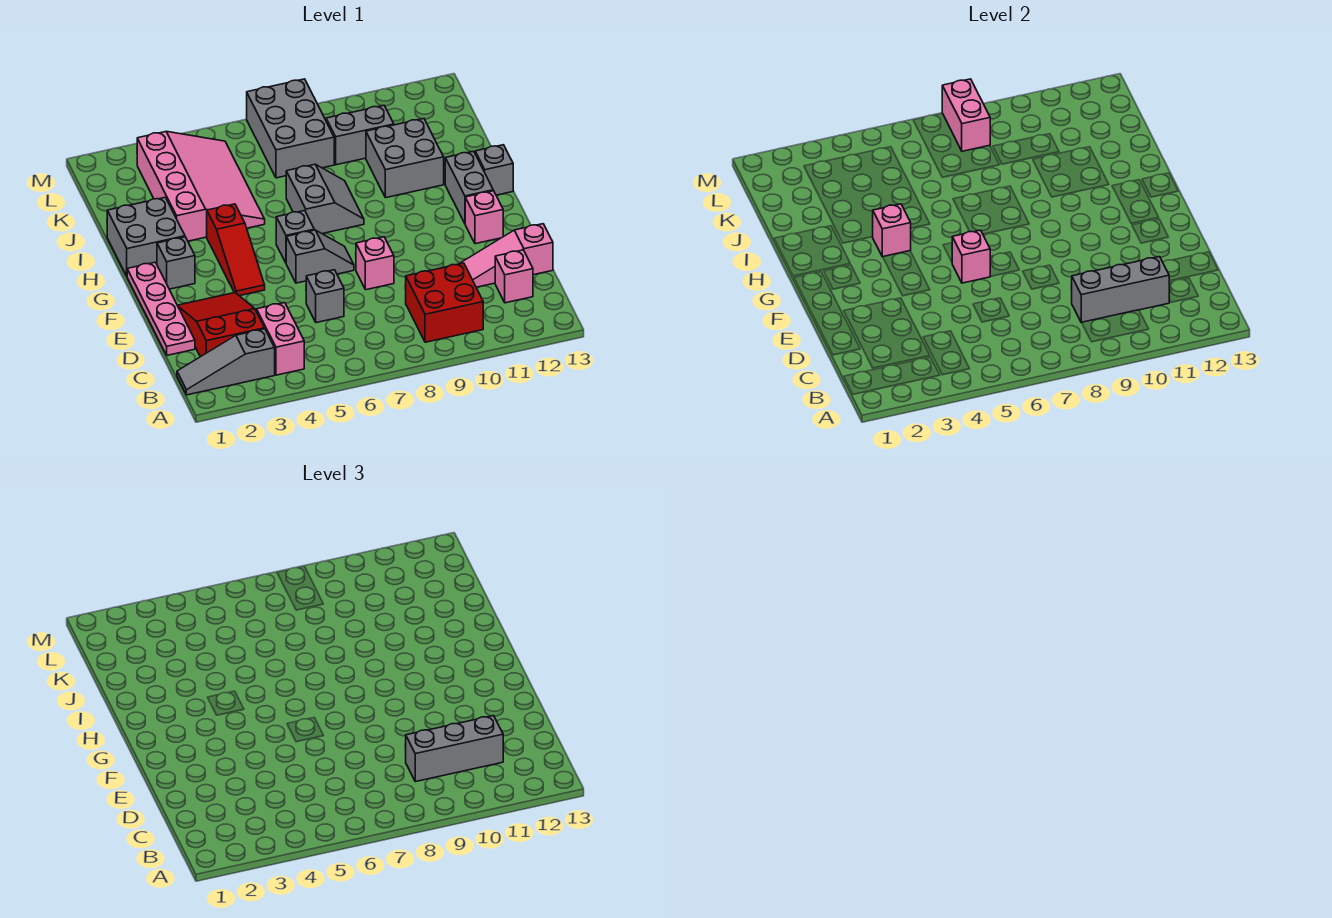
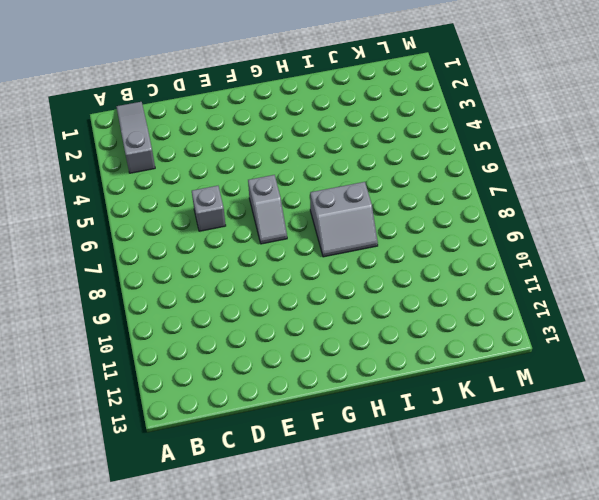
none -> pink brick B4:C4 level 1
none -> red brick B9:C10 level 1
none -> red slope C2:E3 level 1 top C

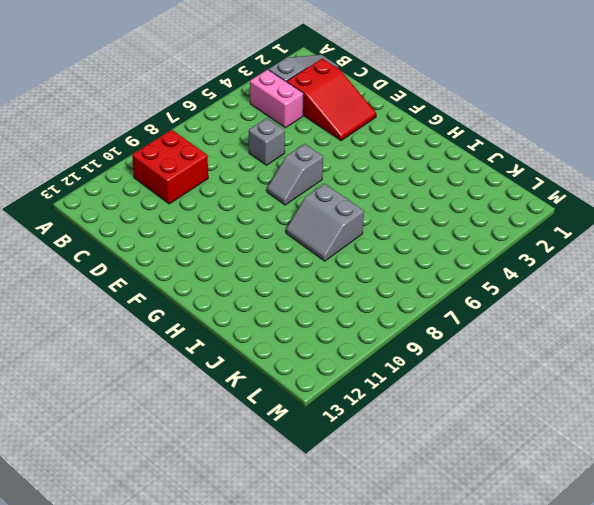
none -> pink brick C12 level 1
none -> pink plate D1:G1 level 1
none -> pink slope D11:D13 level 1 top 13

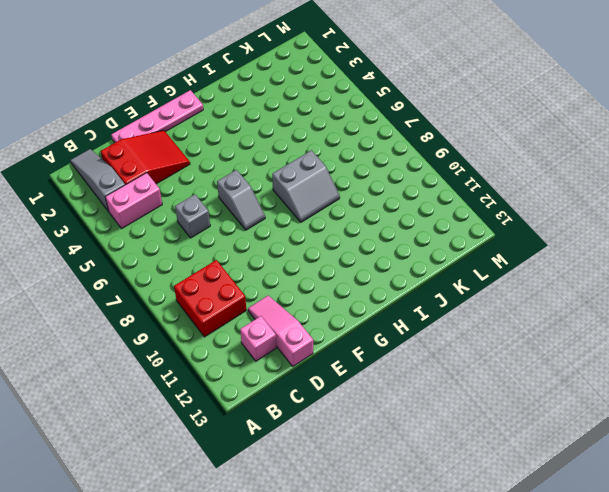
none -> pink brick E8 level 1
none -> red slope F4:H4 level 1 top H
none -> pink brick F12 level 1

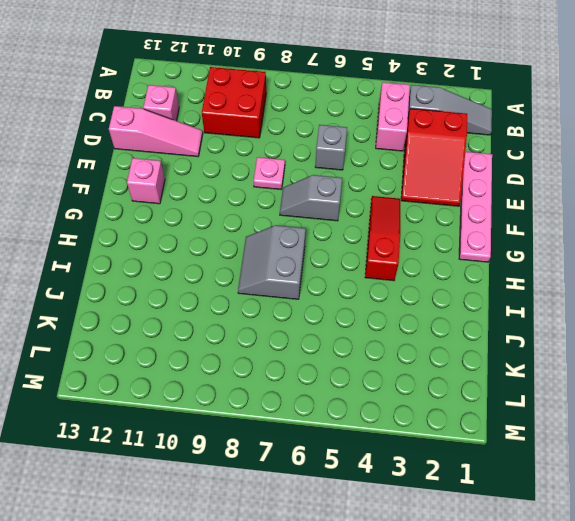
pink plate E8 level 1 -> pink brick E8 level 1
none -> grey brick G2 level 1
none -> grey brick G6 level 1
none -> grey brick G12:H12 level 1

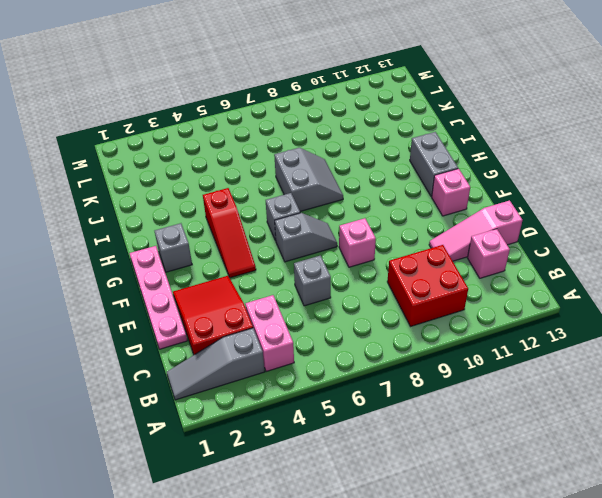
none -> grey brick H1:I2 level 1
none -> grey brick H13 level 1
none -> pink slope I3:L5 level 1 top 3

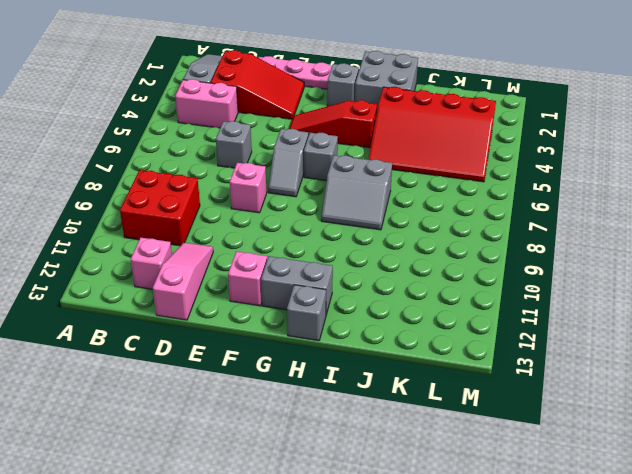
red slope I3:L5 level 1 top 3 -> pink slope I3:L5 level 1 top 3
none -> grey brick I10:J11 level 1
none -> grey brick K7:M8 level 1
none -> grey brick K9:K10 level 1

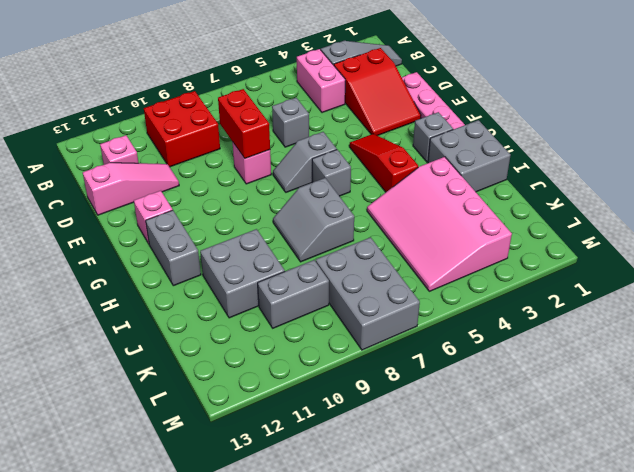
red brick D8:E8 level 2 -> none
none -> grey brick H13 level 1
none -> grey brick C9:C11 level 2
none -> pink brick F6 level 2

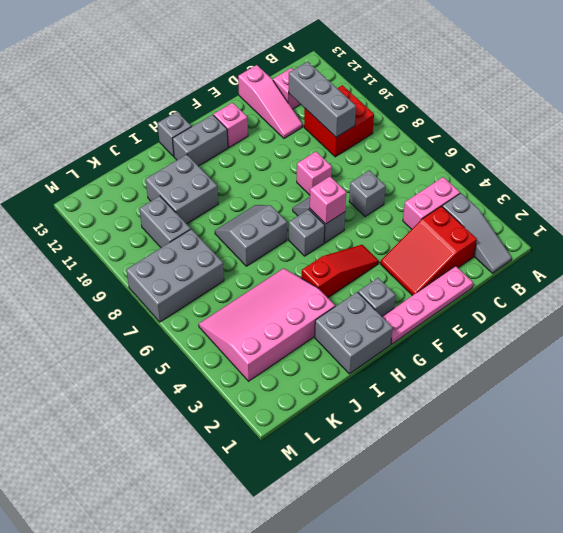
none -> pink brick H4 level 2
none -> pink brick L8:M8 level 2
none -> grey brick C9:C11 level 3

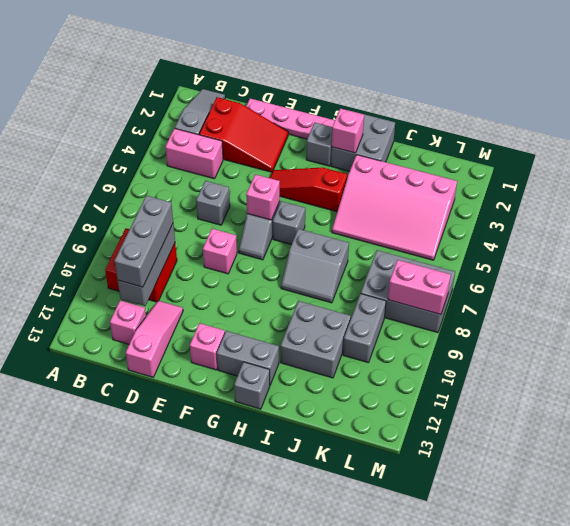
pink brick H2 level 2 -> pink brick H4 level 2

